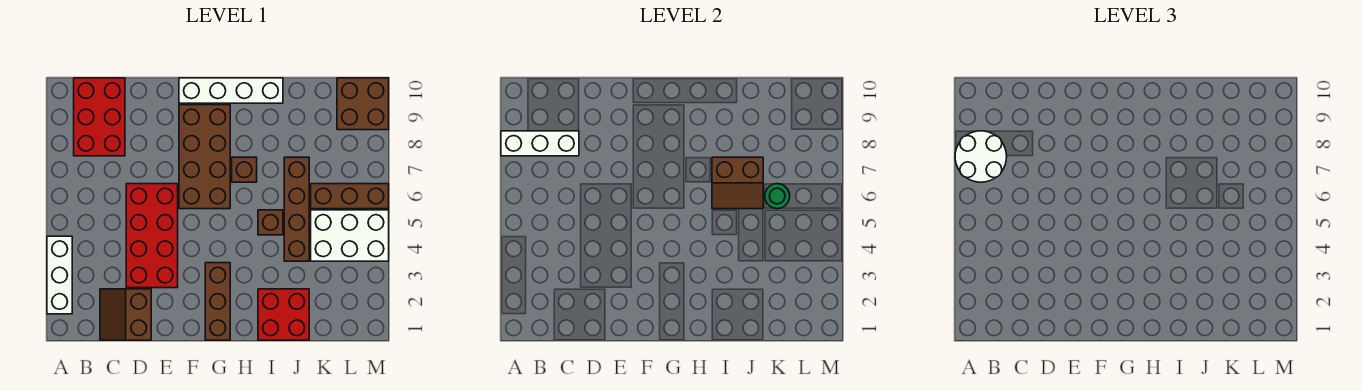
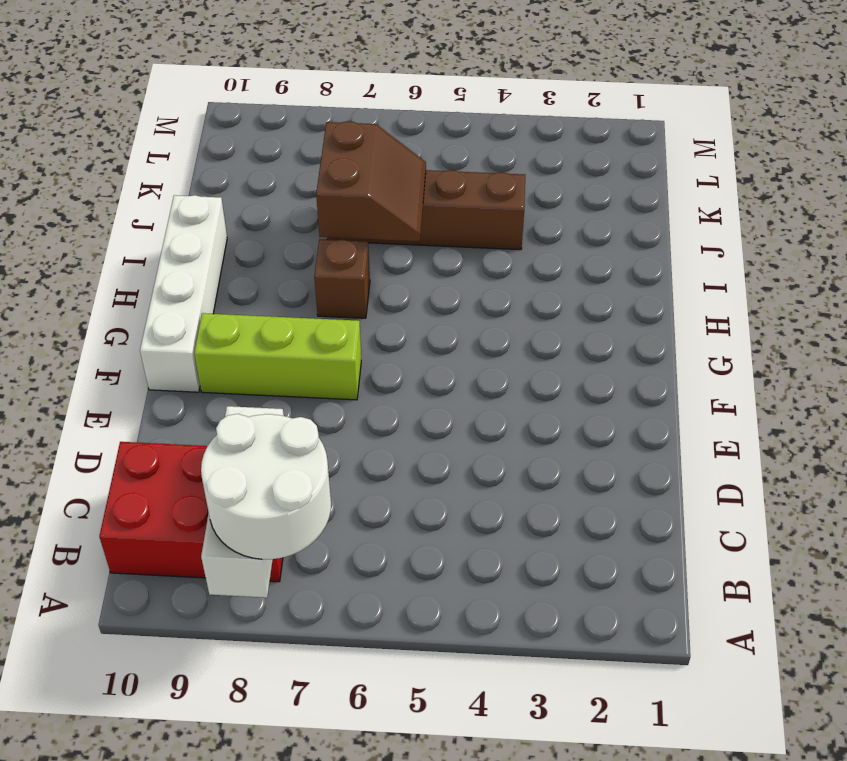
lime brick F7:F9 level 1 -> brown brick F6:G9 level 1
none -> white brick A2:A4 level 1
none -> brown slope C1:D2 level 1 top D
none -> red brick D3:E6 level 1

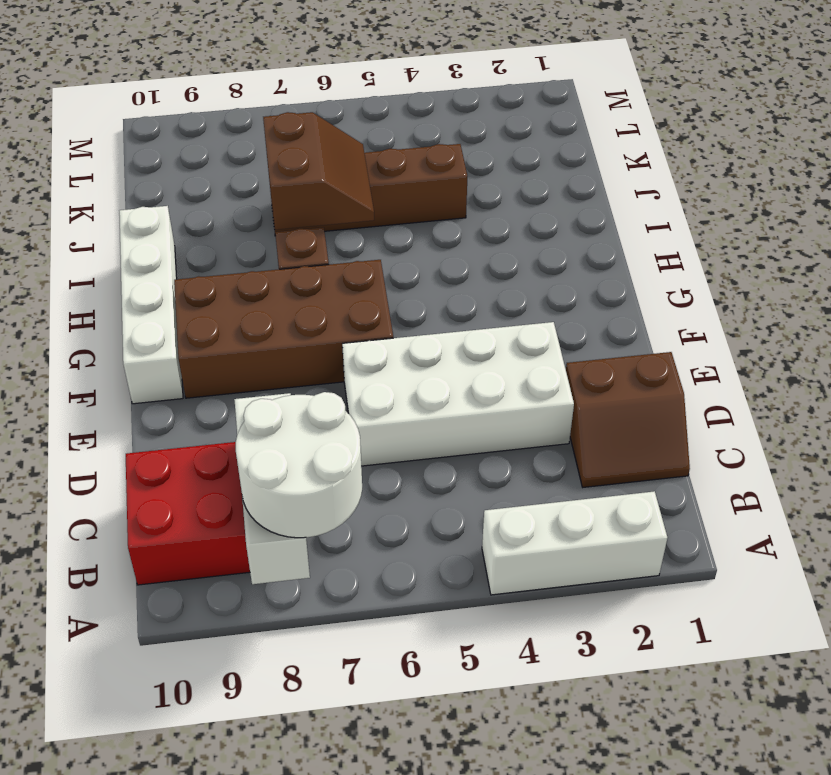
white brick D3:E6 level 1 -> red brick D3:E6 level 1
none -> brown brick G1:G3 level 1
none -> red brick I1:J2 level 1
none -> brown brick I5 level 1

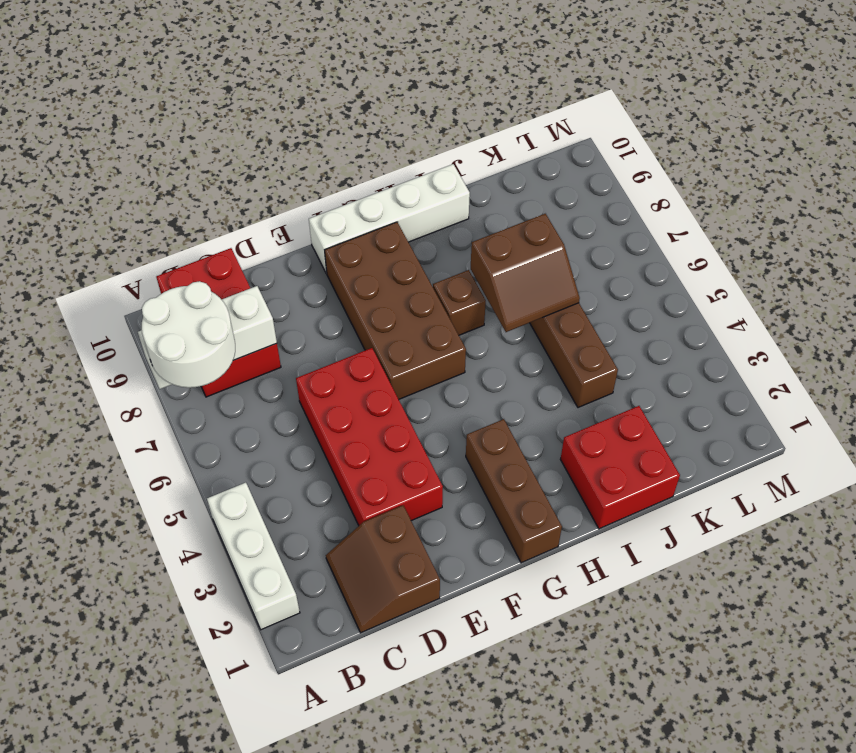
none -> brown brick I5 level 1
none -> white brick K4:M5 level 1
none -> brown brick K6:M6 level 1

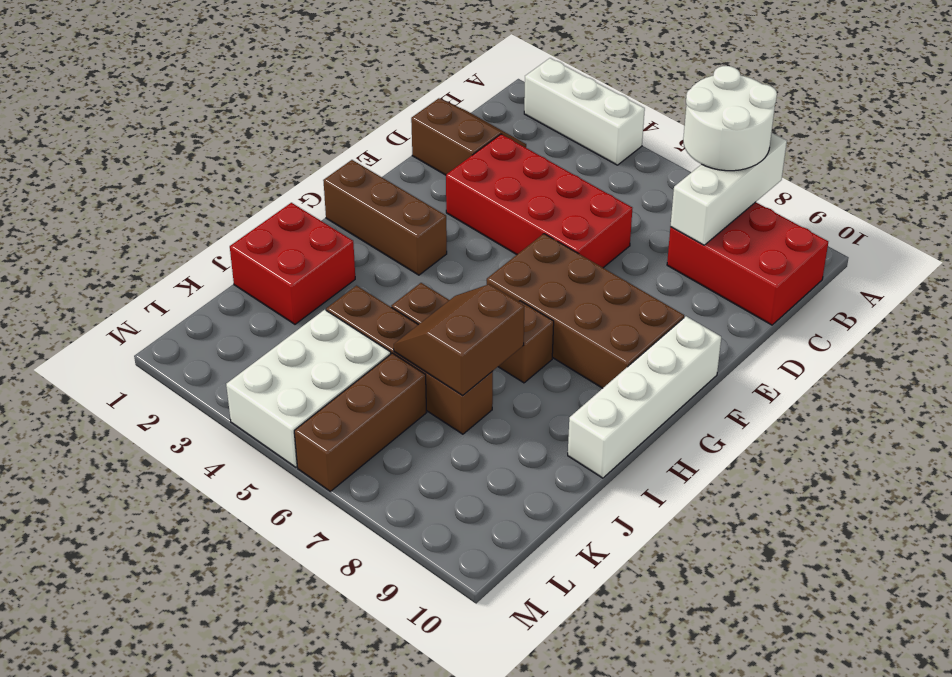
none -> brown brick L9:M10 level 1
none -> green round brick K6 level 2

